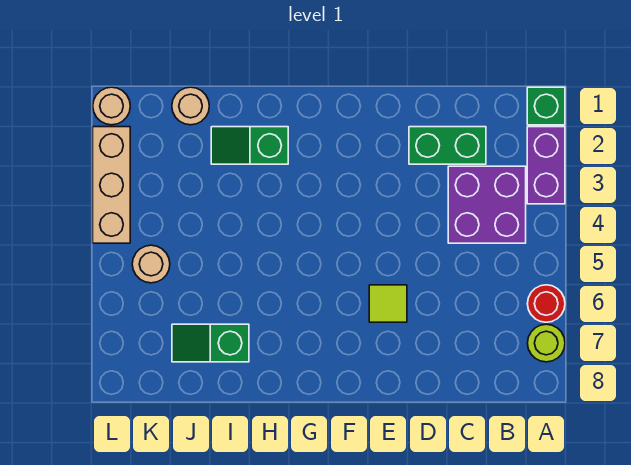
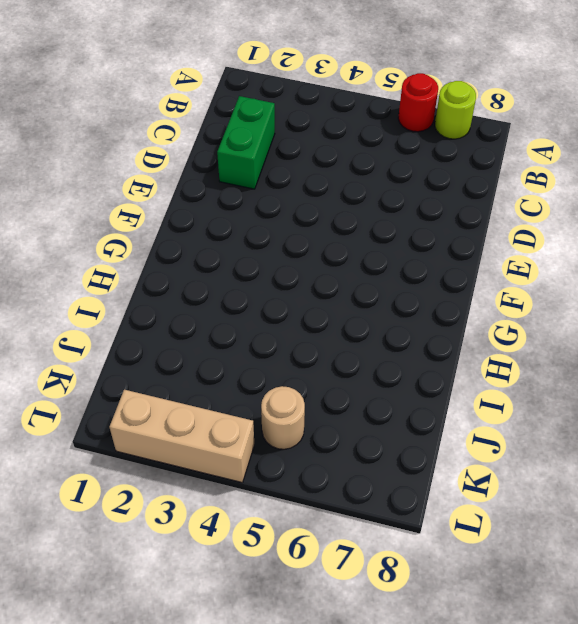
none -> green brick A1 level 1
none -> purple brick A2:A3 level 1
none -> purple brick B3:C4 level 1

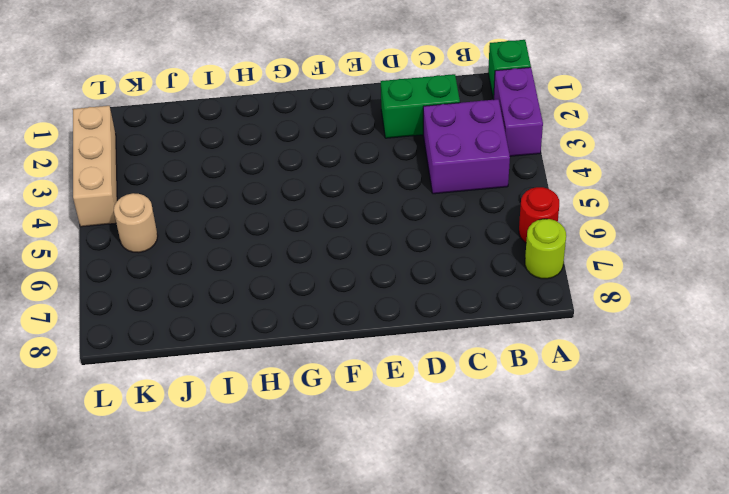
none -> lime tile E6 level 1
none -> green slope H2:I2 level 1 top H
none -> green slope I7:J7 level 1 top I

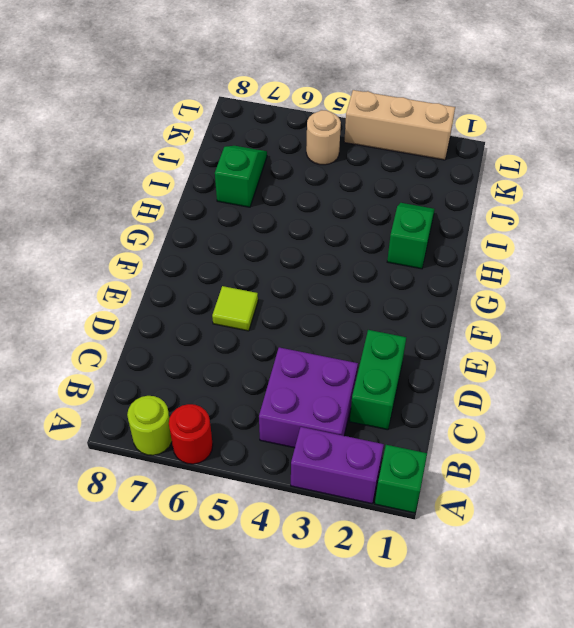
none -> tan round brick J1 level 1
none -> tan round brick L1 level 1

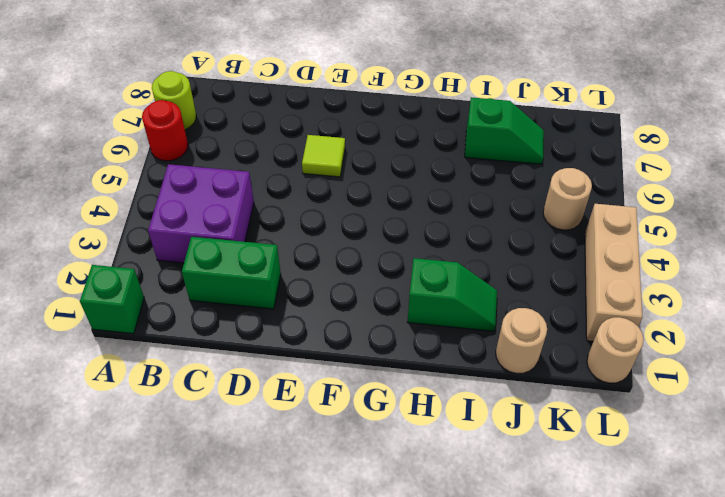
none -> purple brick A2:A3 level 1

